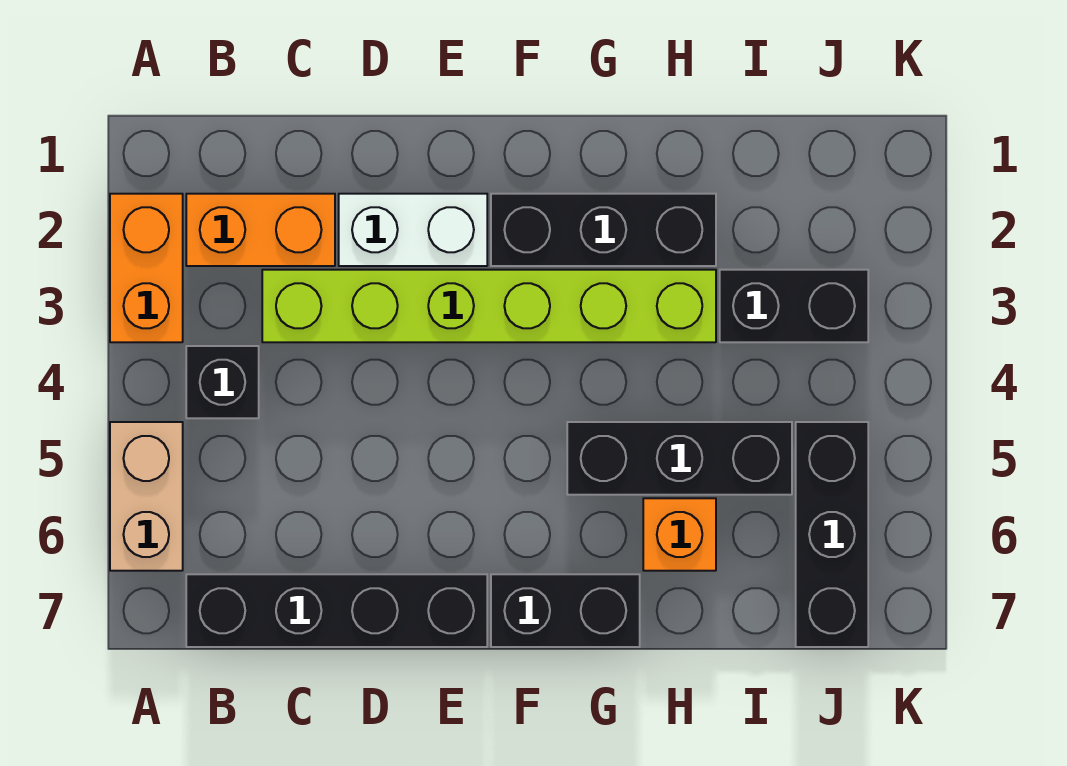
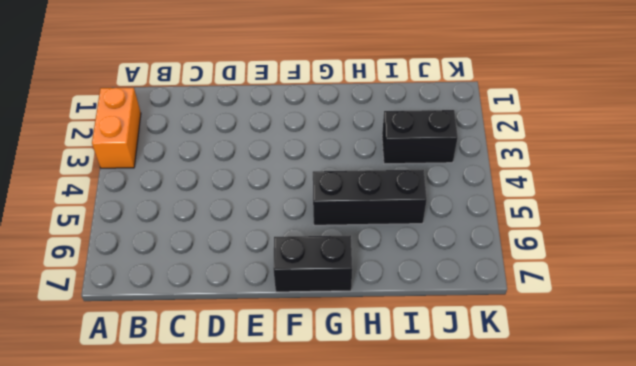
none -> tan brick A5:A6 level 1
none -> orange brick B2:C2 level 1
none -> black brick B4 level 1

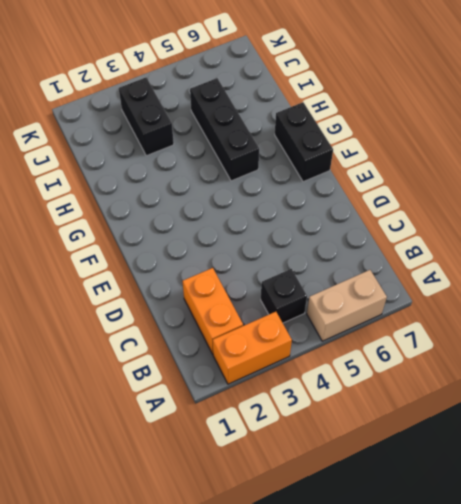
none -> black brick B7:E7 level 1
none -> lime brick C3:H3 level 1
none -> white brick D2:E2 level 1

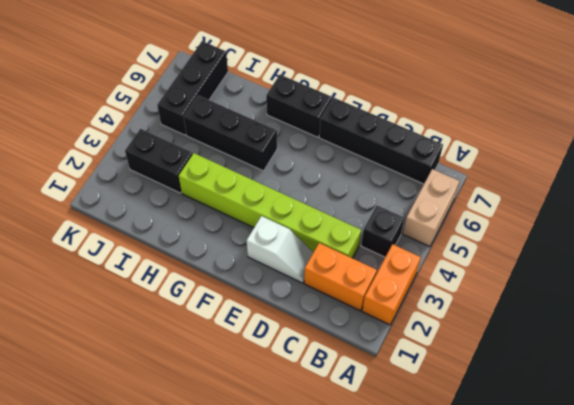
white slope D2:E2 level 1 top E -> white brick D2:E2 level 1
none -> black brick F2:H2 level 1
none -> orange brick H6 level 1

